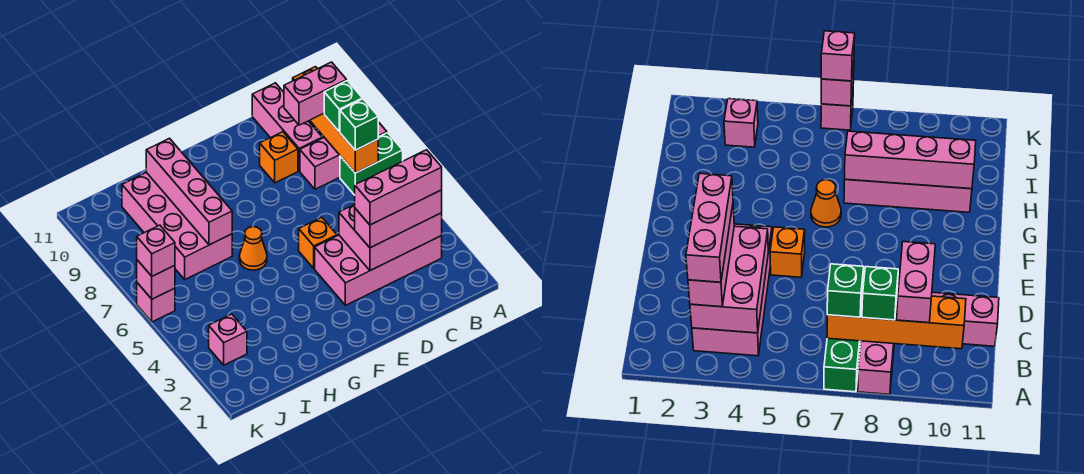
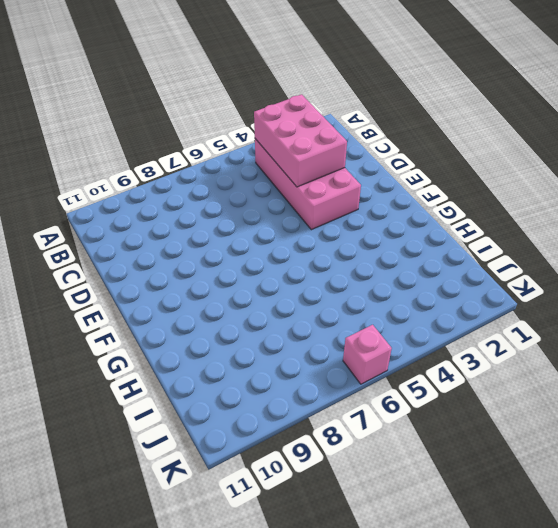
none -> green brick A7:B7 level 1
none -> pink brick A8:C8 level 1
none -> pink brick C9:C11 level 1

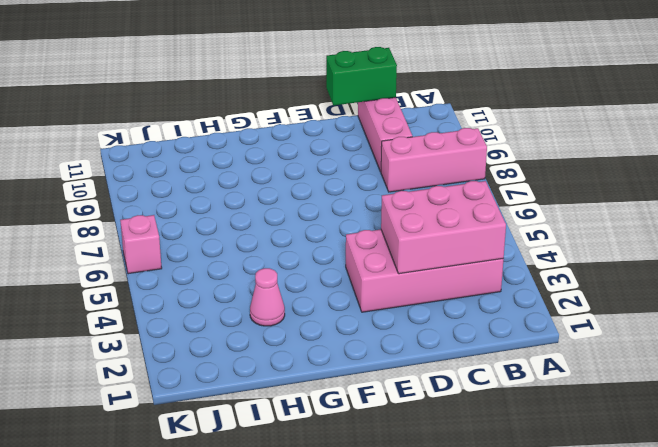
green brick C11:D11 level 2 -> green brick A7:B7 level 1
pink cone H3 level 1 -> none
none -> orange brick D9 level 1
none -> orange brick E5 level 1
none -> orange cone G6 level 1

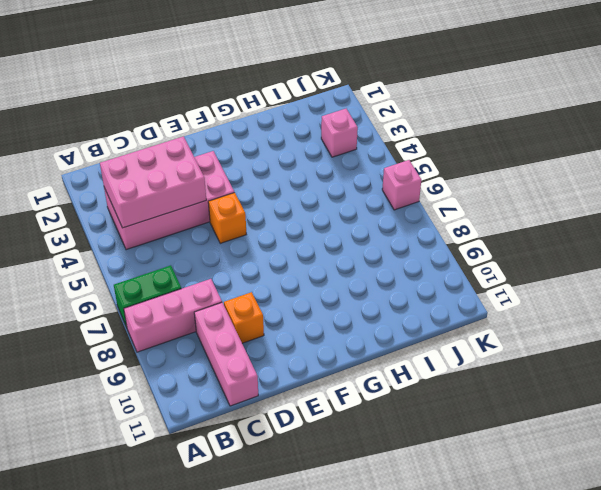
none -> orange cone G6 level 1
none -> pink brick H7:I10 level 1
none -> orange brick B7:B10 level 2

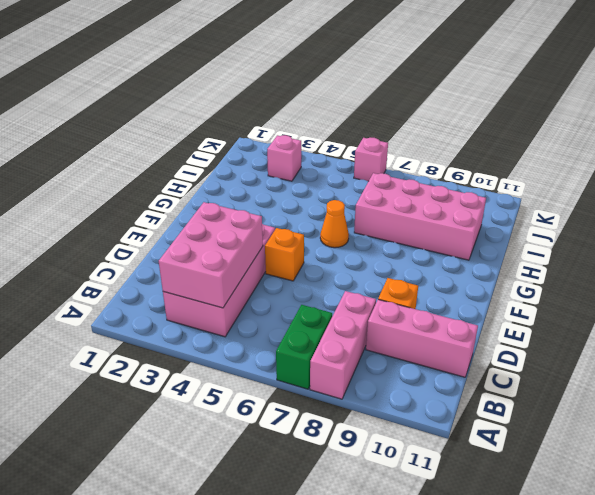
none -> orange brick B7:B10 level 2
none -> pink brick H7:H10 level 2
none -> pink brick K6 level 2

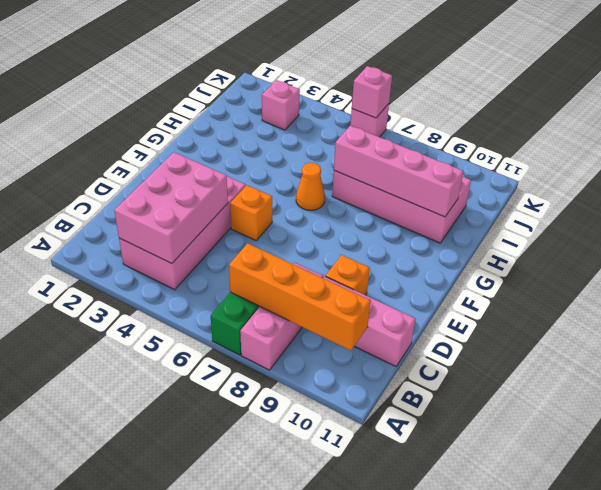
none -> pink brick B3:D3 level 3
none -> green brick B7 level 3
none -> green brick B8 level 3

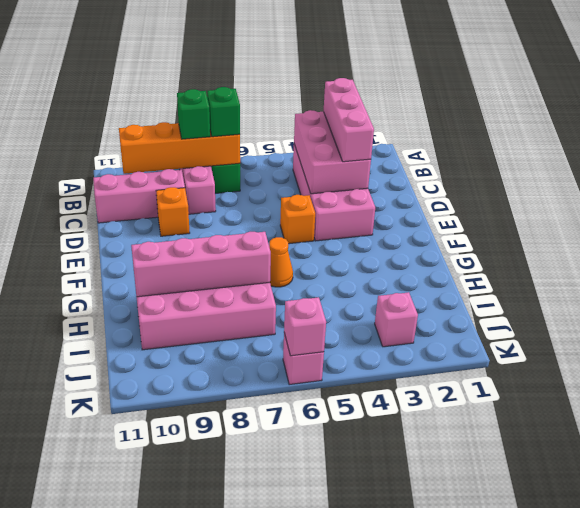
none -> pink brick B9:C9 level 3
none -> pink brick K6 level 3
none -> pink brick B3:D3 level 4

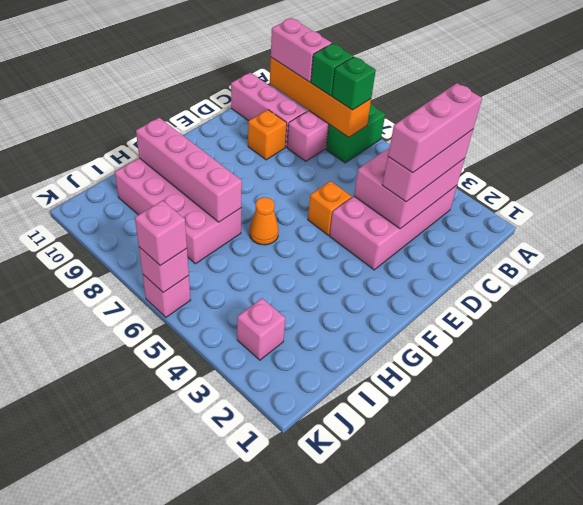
pink brick B9:B10 level 3 -> pink brick B9:C9 level 3

